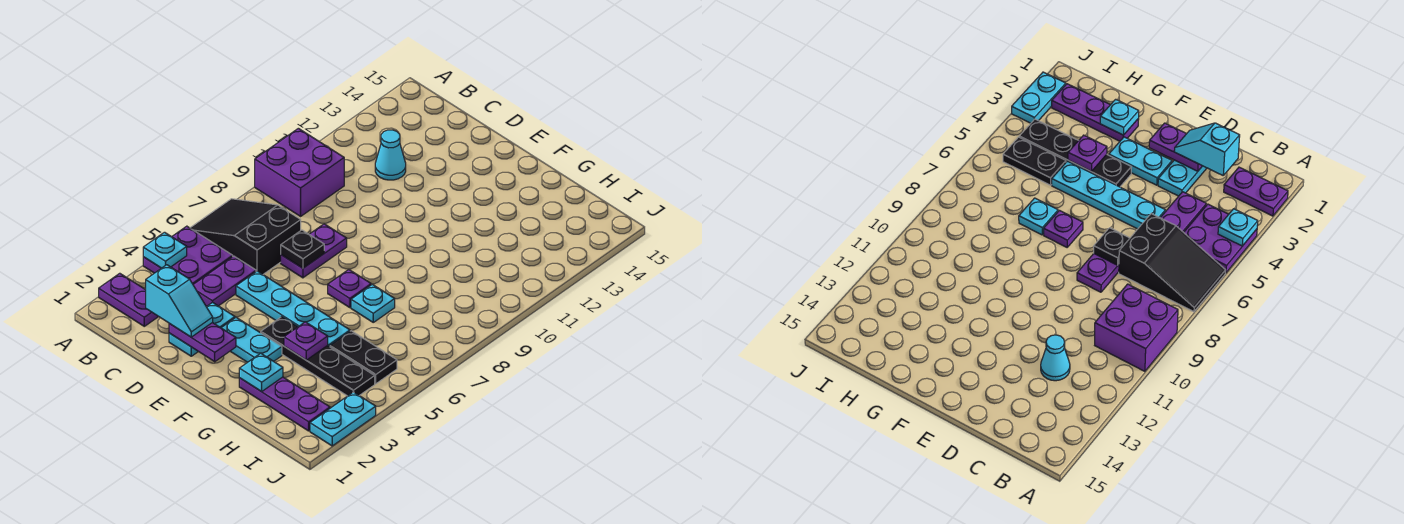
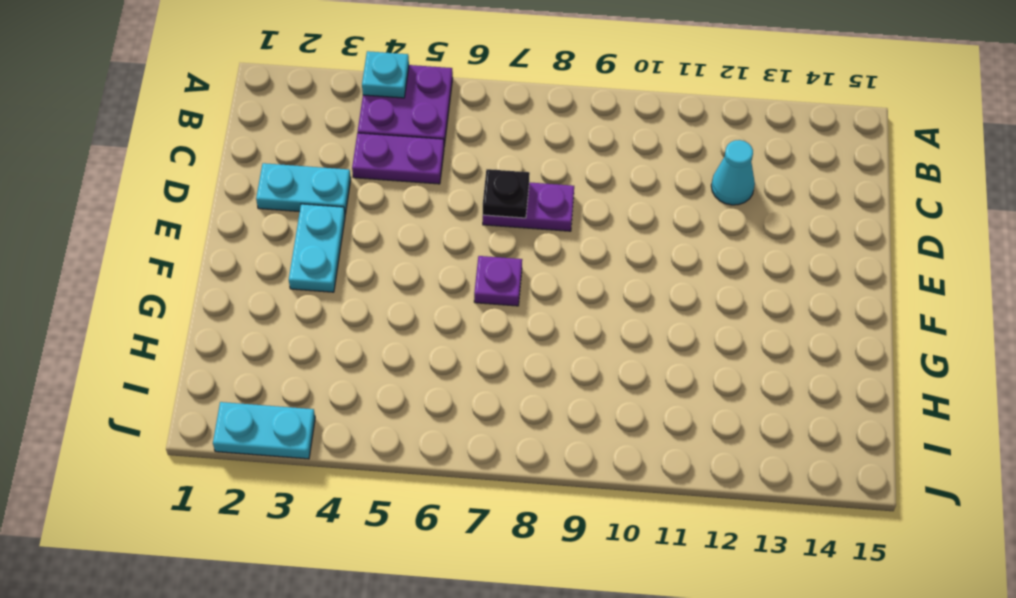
none -> purple plate A2:B2 level 1
none -> black slope A6:C7 level 1 top C
none -> purple brick A9:B10 level 1

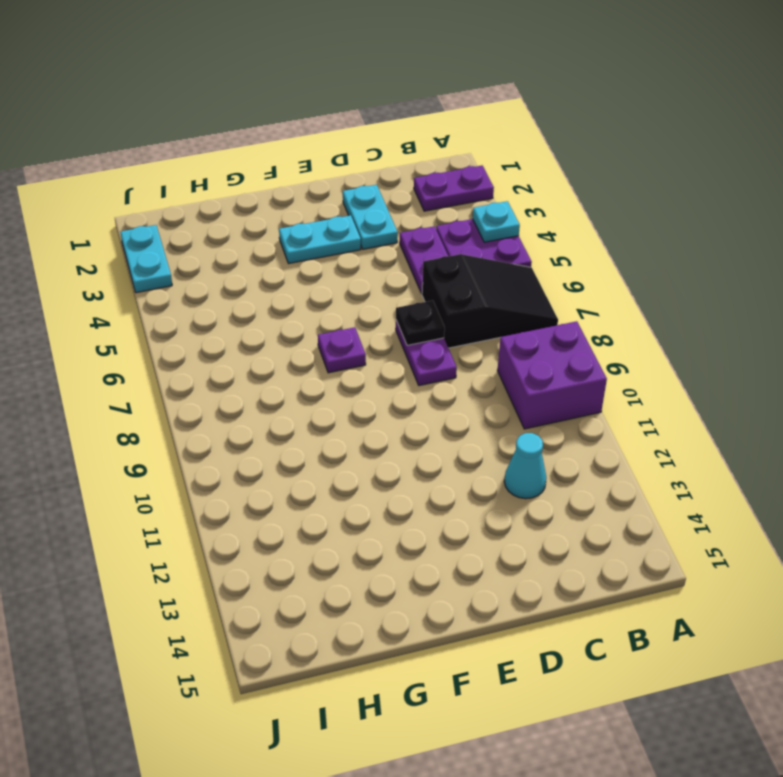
none -> cyan plate D5:G5 level 1
none -> black plate F4:I4 level 1
none -> purple plate G2:I2 level 1

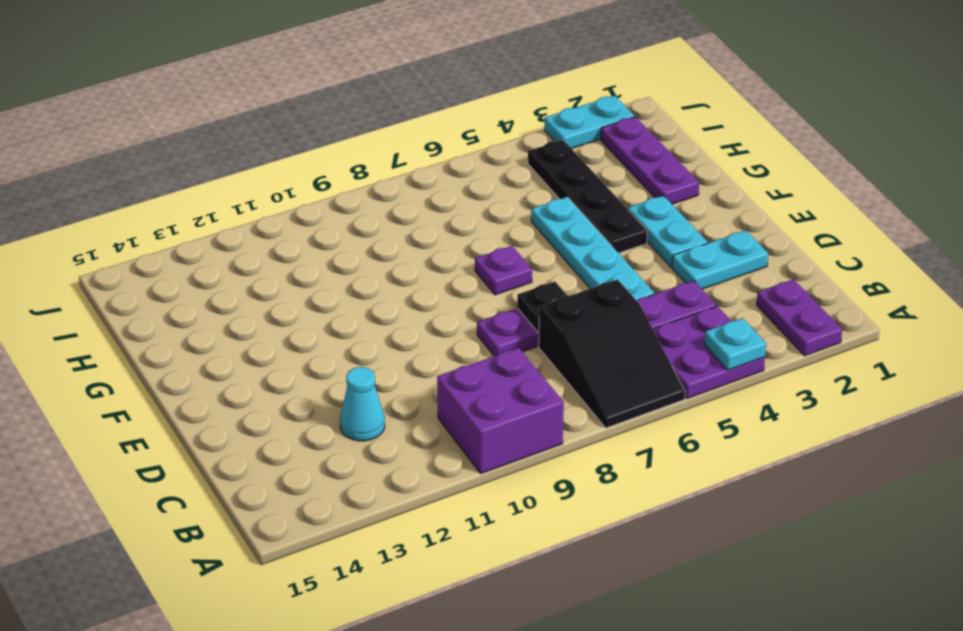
none -> cyan plate G7 level 1
none -> black plate H5:I5 level 1
none -> purple plate D2:E2 level 2

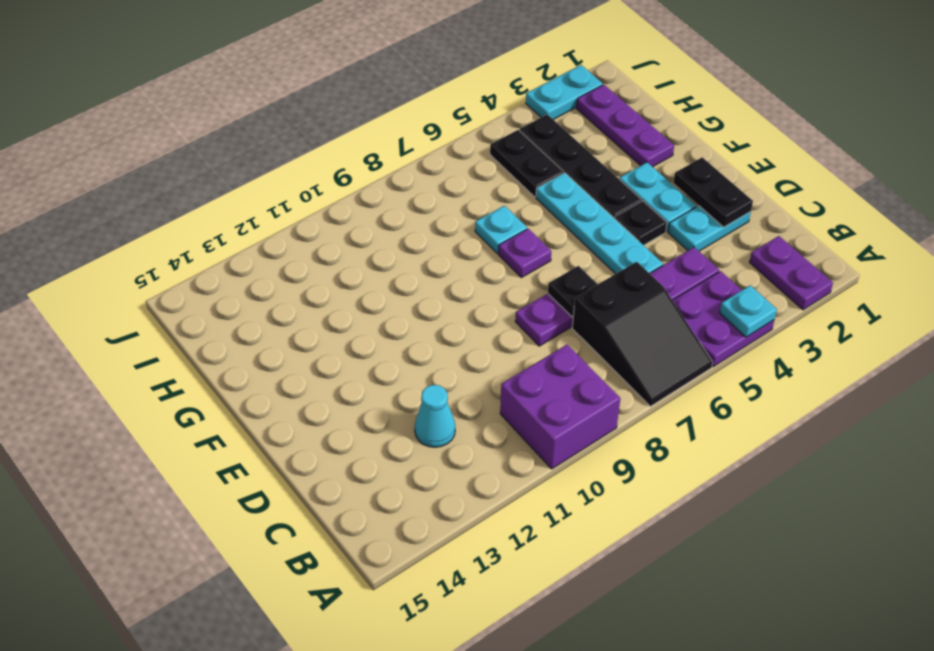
black plate D2:E2 level 2 -> purple plate D2:E2 level 2
black plate E4 level 1 -> none
none -> cyan plate G2 level 2
none -> purple plate G4 level 2
none -> cyan slope C2:D2 level 3 top C

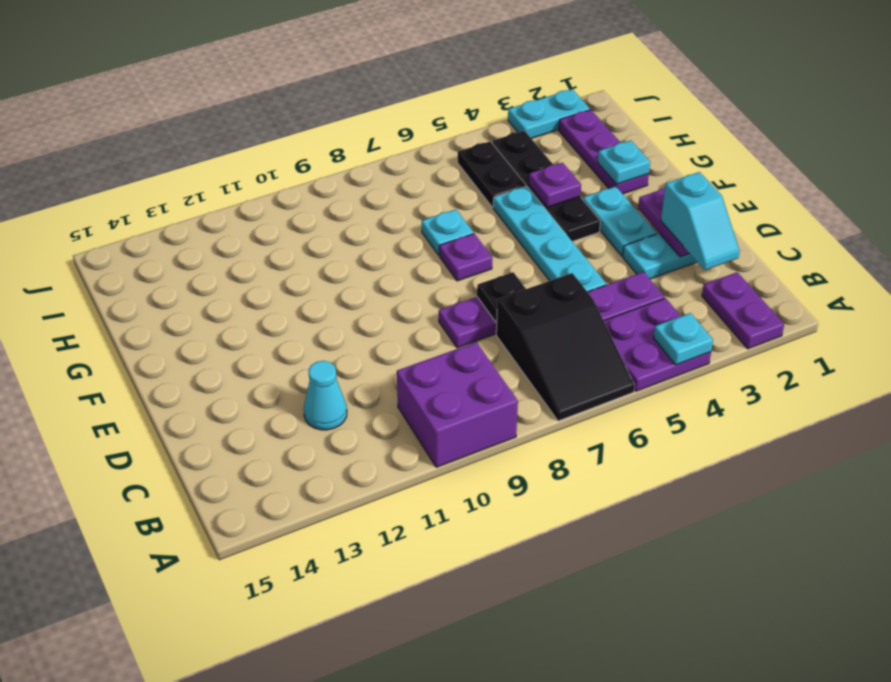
cyan slope C2:D2 level 3 top D -> cyan slope C2:D2 level 3 top C

